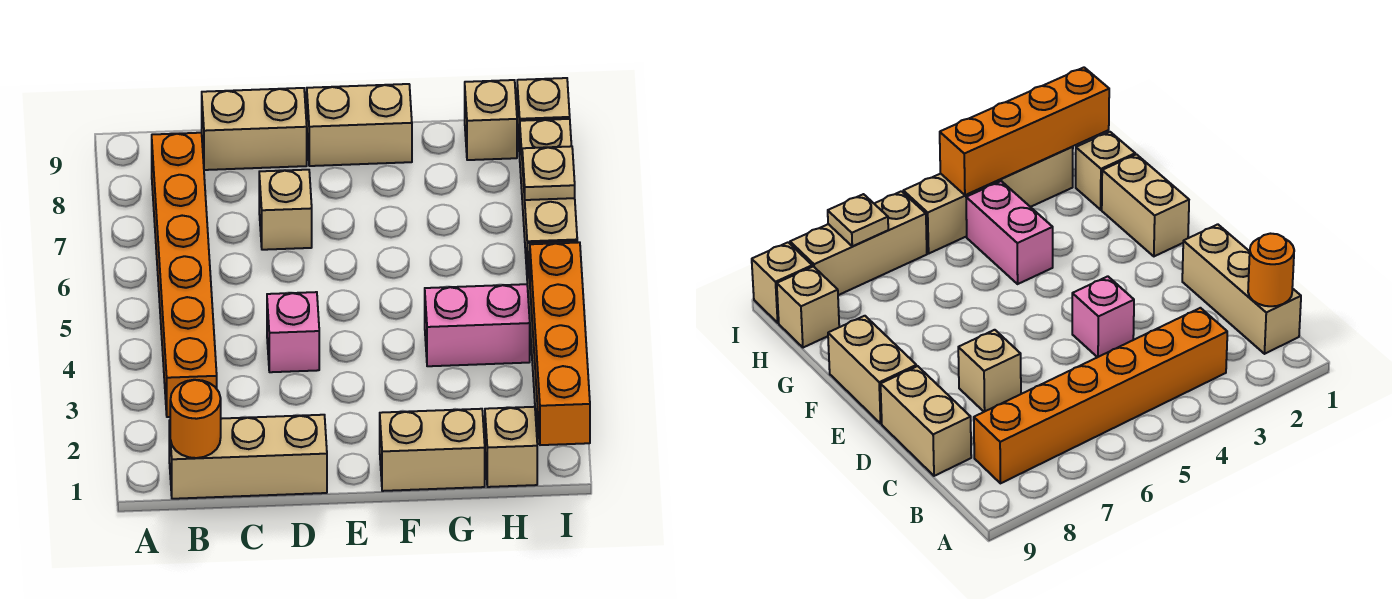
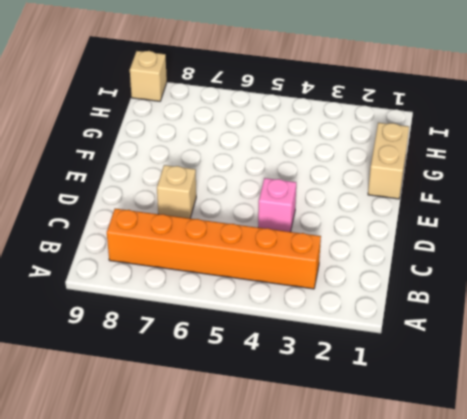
none -> tan brick B1:D1 level 1
none -> tan brick C9:D9 level 1
none -> tan brick E9:F9 level 1

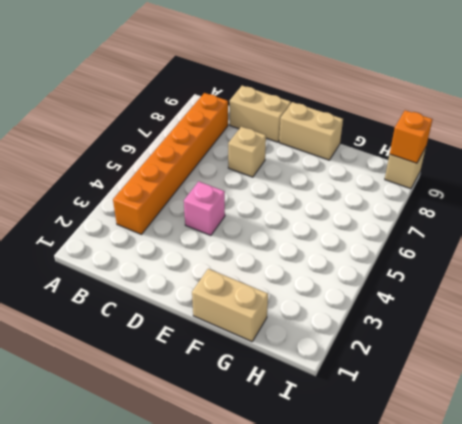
orange brick I9 level 2 -> none
none -> tan brick B1:D1 level 1
none -> pink brick G4:H4 level 1
none -> tan brick H1 level 1

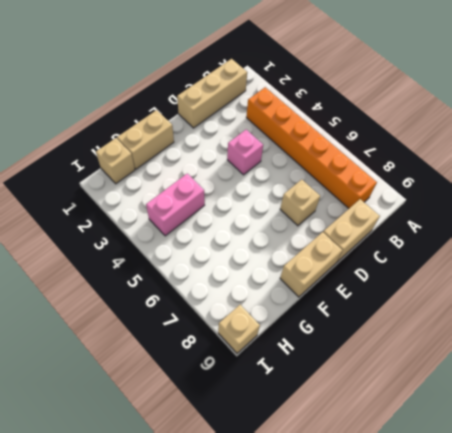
none -> tan brick H9 level 1
none -> tan brick I2:I5 level 1
none -> tan brick I6:I8 level 1

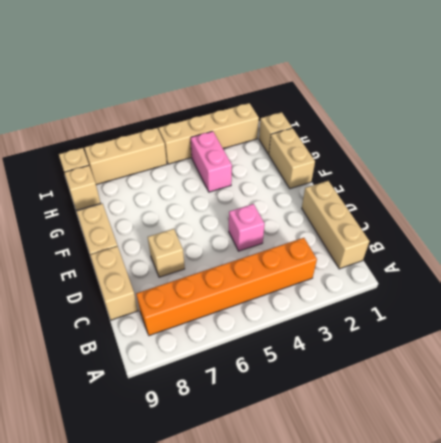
none -> orange round brick B1 level 2
none -> orange brick I1:I4 level 2
none -> tan plate I7 level 2

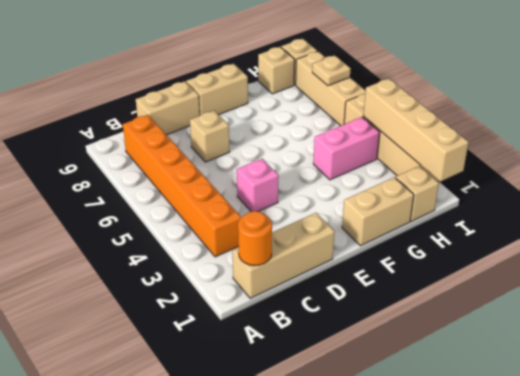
tan brick I1:I4 level 2 -> orange brick I1:I4 level 2

